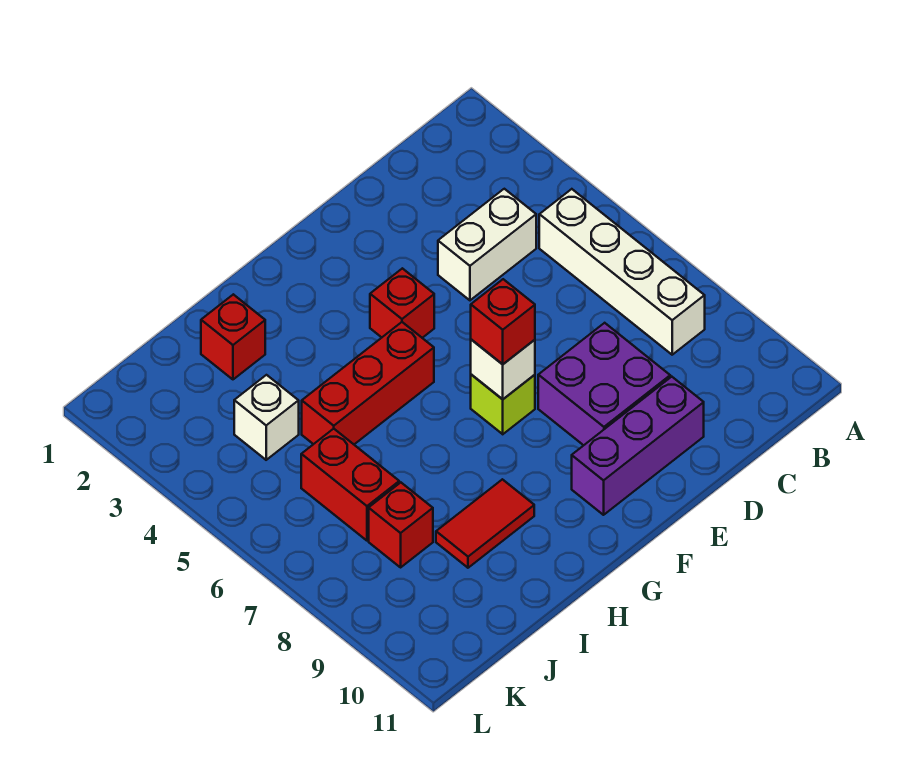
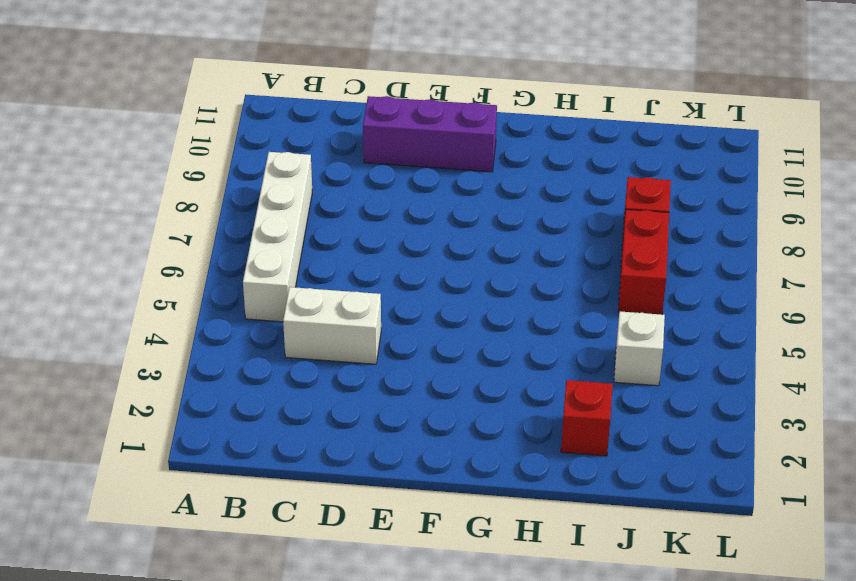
none -> purple brick D8:E9 level 1
none -> red brick F4 level 1
none -> lime brick F7 level 1

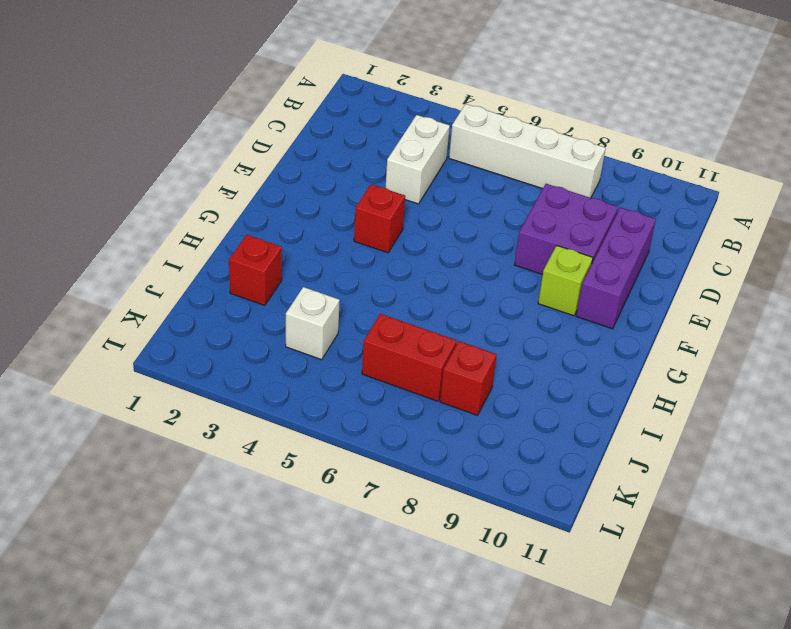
lime brick F9 level 1 -> lime brick F7 level 1
none -> red brick G5:I5 level 1
none -> red tile H9:I9 level 1
none -> white brick F7 level 2

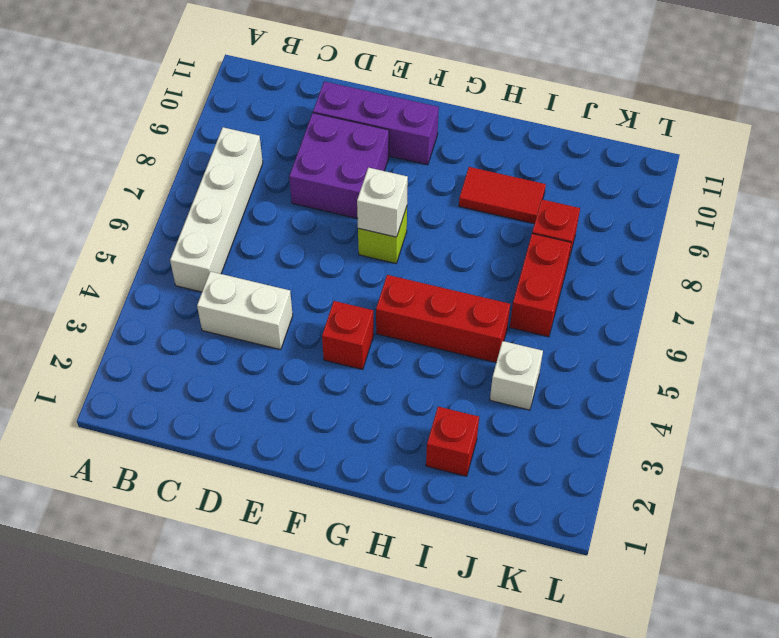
none -> red brick F7 level 3

